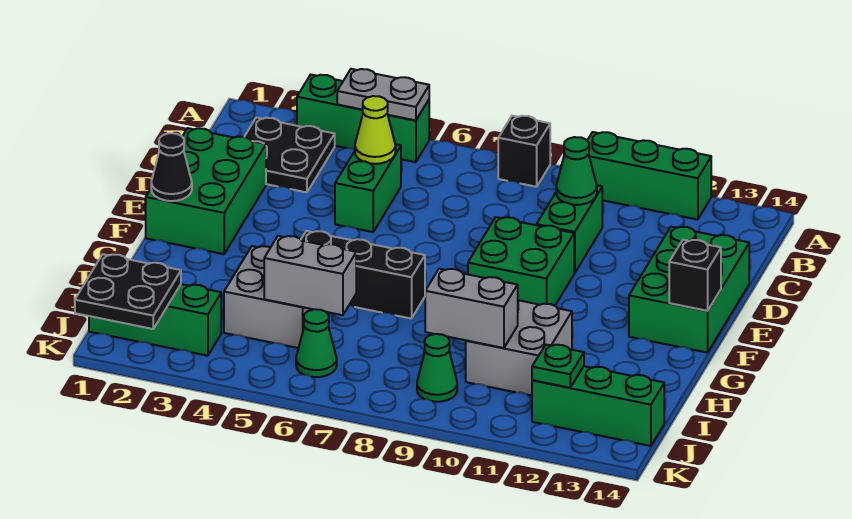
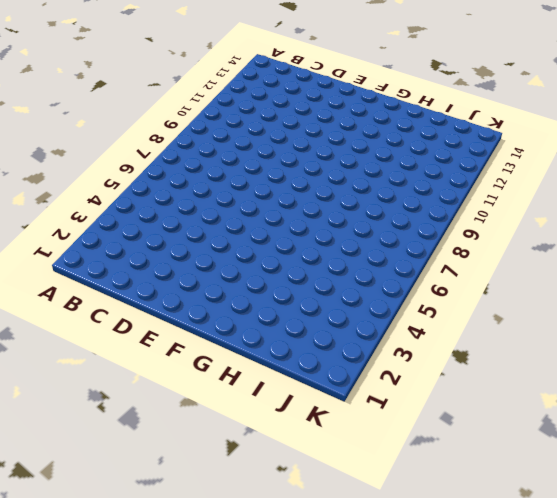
none -> green brick A3:A5 level 1
none -> black brick A8 level 1
none -> green brick A10:A12 level 1

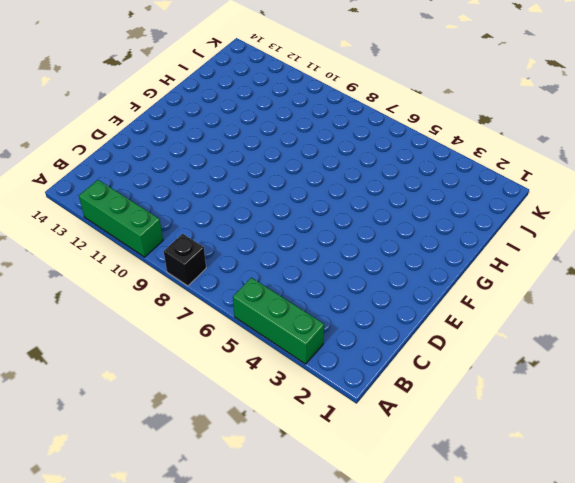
none -> black plate B2:C3 level 1
none -> green brick C5:D5 level 1
none -> green brick C10:D10 level 1

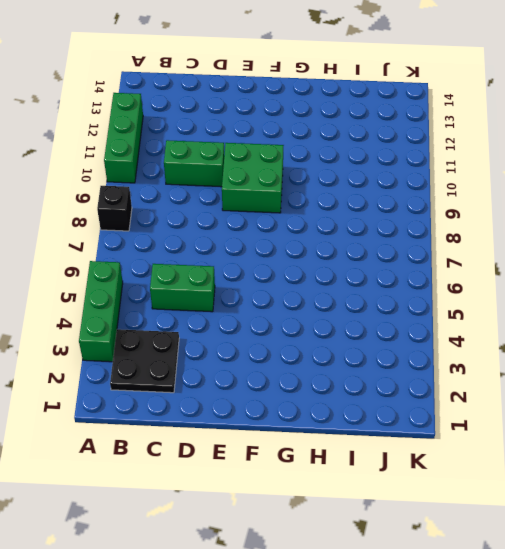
none -> green brick D1:F2 level 1
none -> green brick D13:F14 level 1
none -> black brick G5:G7 level 1

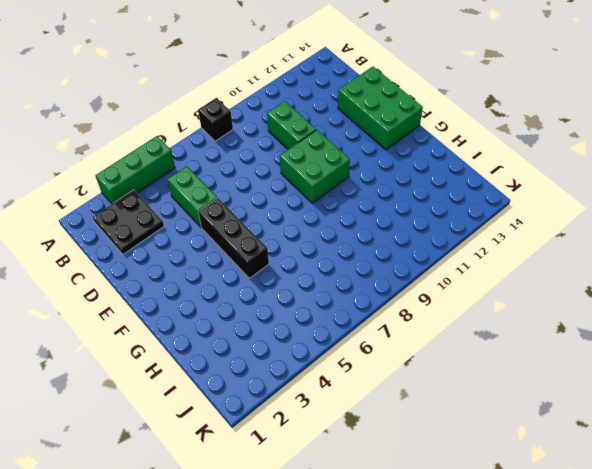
black brick E5:G5 level 1 -> black brick G5:G7 level 1
none -> green brick A10:A12 level 1
none -> green brick D1:F2 level 1
none -> grey brick H4:I5 level 1

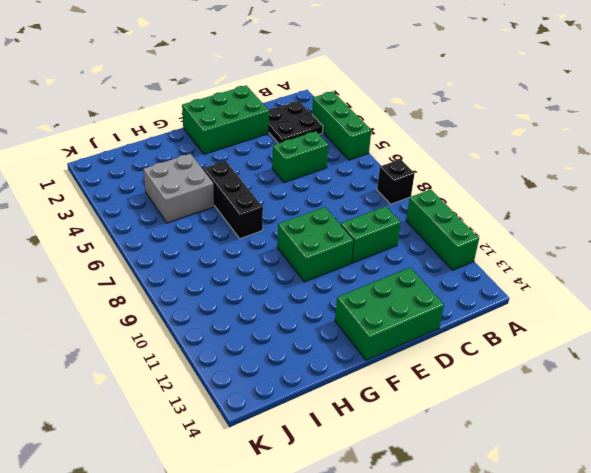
none -> grey brick H10:I11 level 1
none -> green brick J1:J3 level 1
none -> green cone J6 level 1

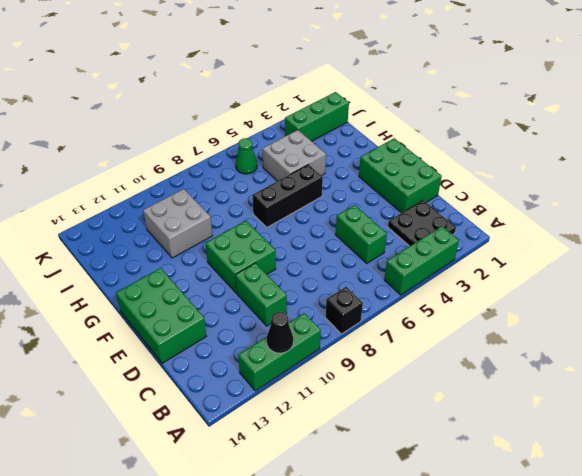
black cone A11 level 2 -> black cone F1 level 2
none -> green cone J9 level 1
none -> green brick J12:J14 level 1
none -> grey plate A4:A5 level 2

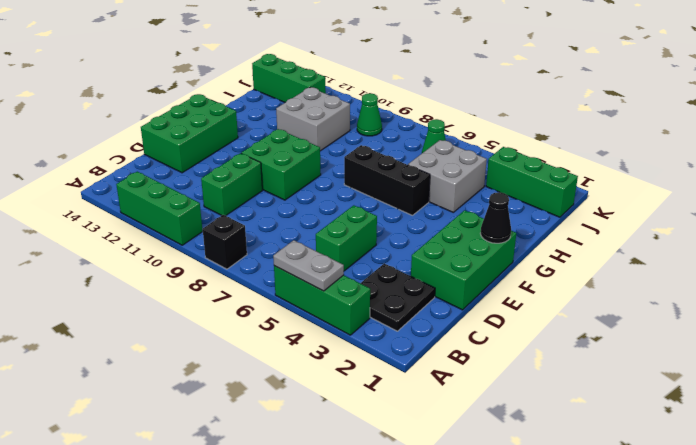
none -> lime cone C5 level 2
none -> green cone C10 level 2
none -> black brick F14 level 2

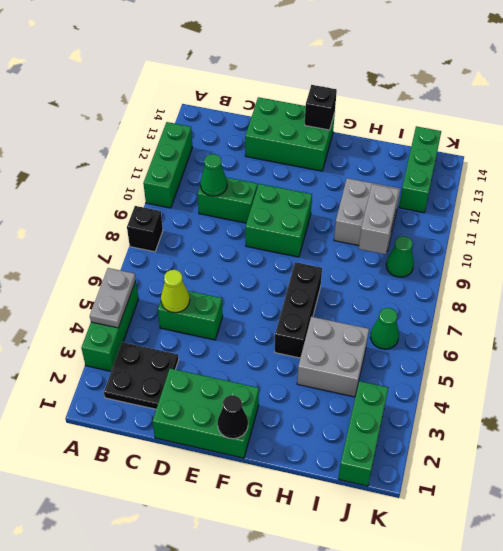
none -> grey brick I5:I6 level 2
none -> black plate J1:K2 level 2
none -> green plate J12 level 2

